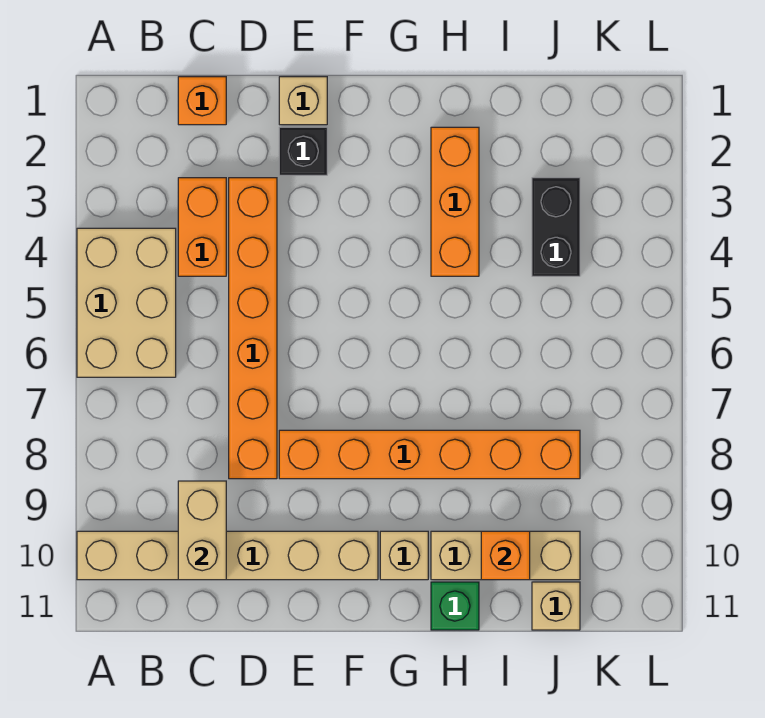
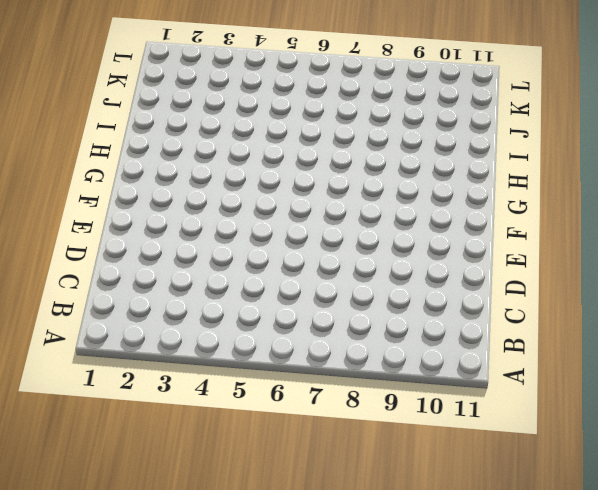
none -> tan brick A4:B6 level 1
none -> tan brick A10:F10 level 1
none -> orange brick C1 level 1

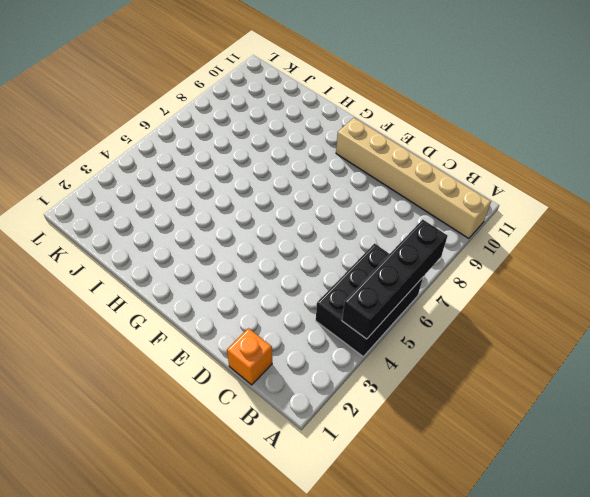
black brick A4:B6 level 1 -> tan brick A4:B6 level 1
black brick A4:A7 level 2 -> none
none -> orange brick C3:C4 level 1
none -> orange brick D3:D8 level 1
none -> tan brick E1 level 1

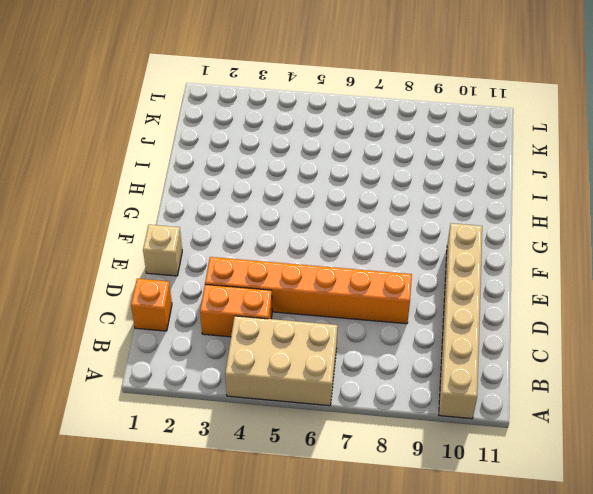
none -> black brick E2 level 1
none -> orange brick E8:J8 level 1
none -> tan brick G10 level 1

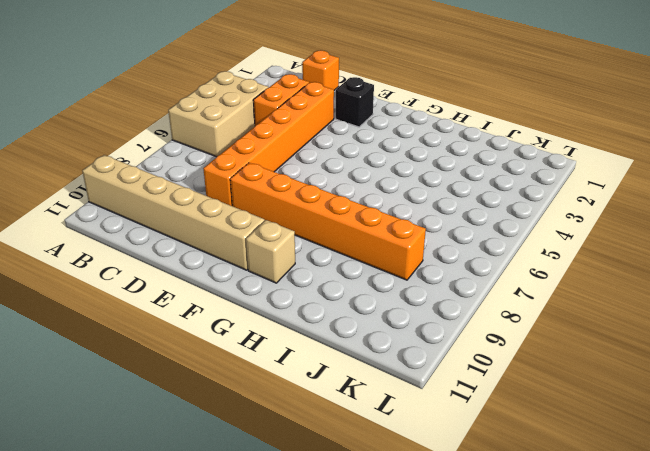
none -> tan brick E1 level 1
none -> orange brick H2:H4 level 1
none -> tan brick H10:J10 level 1

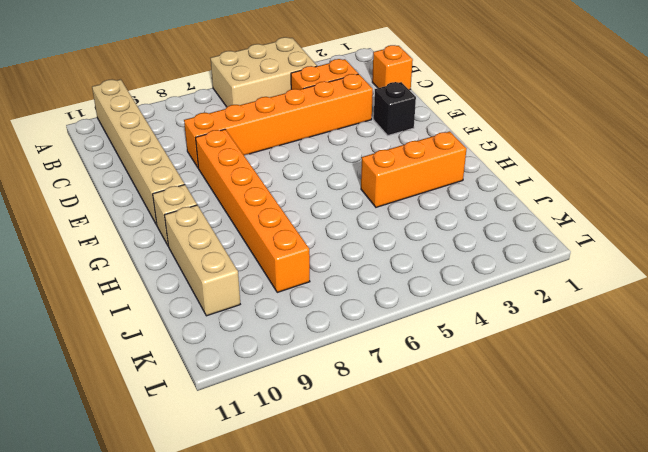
none -> tan brick E1 level 1
none -> green brick H11 level 1
none -> black brick J3:J4 level 1

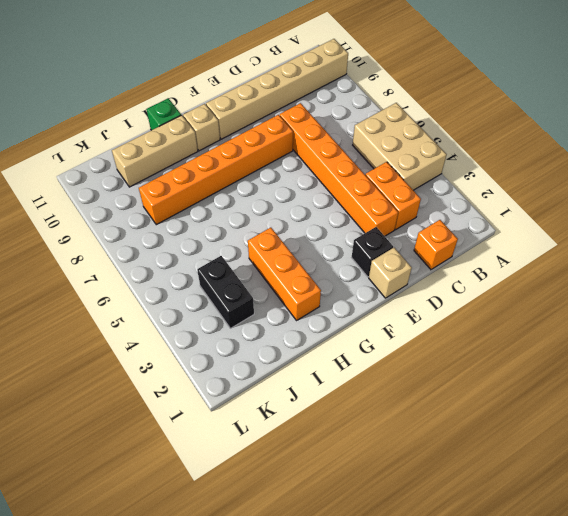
none -> tan brick J11 level 1
none -> tan brick C9:C10 level 2
none -> orange brick I10 level 2

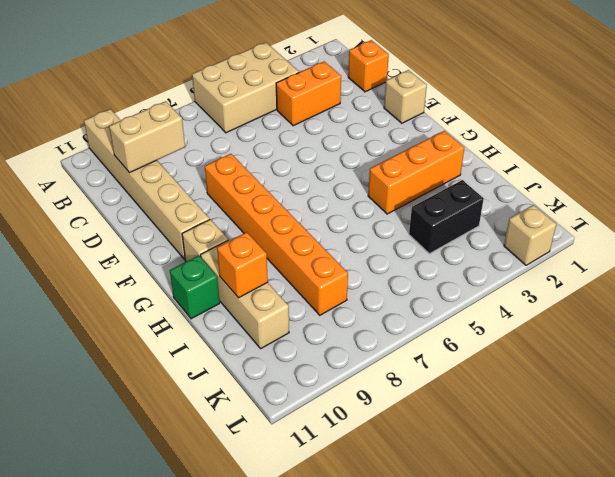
tan brick L2 level 1 -> tan brick J11 level 1
none -> orange brick D3:D8 level 1
none -> black brick E2 level 1

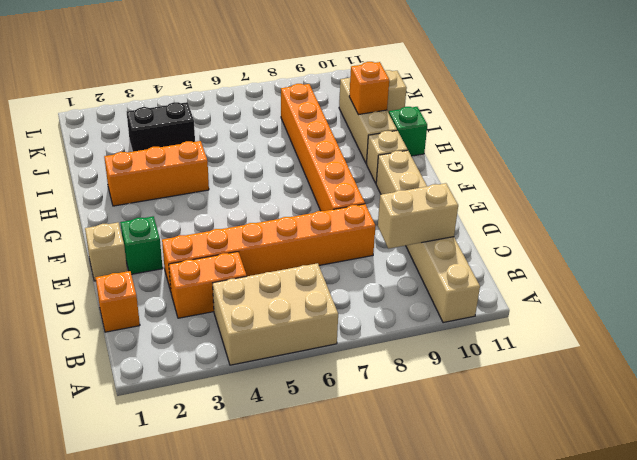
green brick E2 level 1 -> black brick E2 level 1

